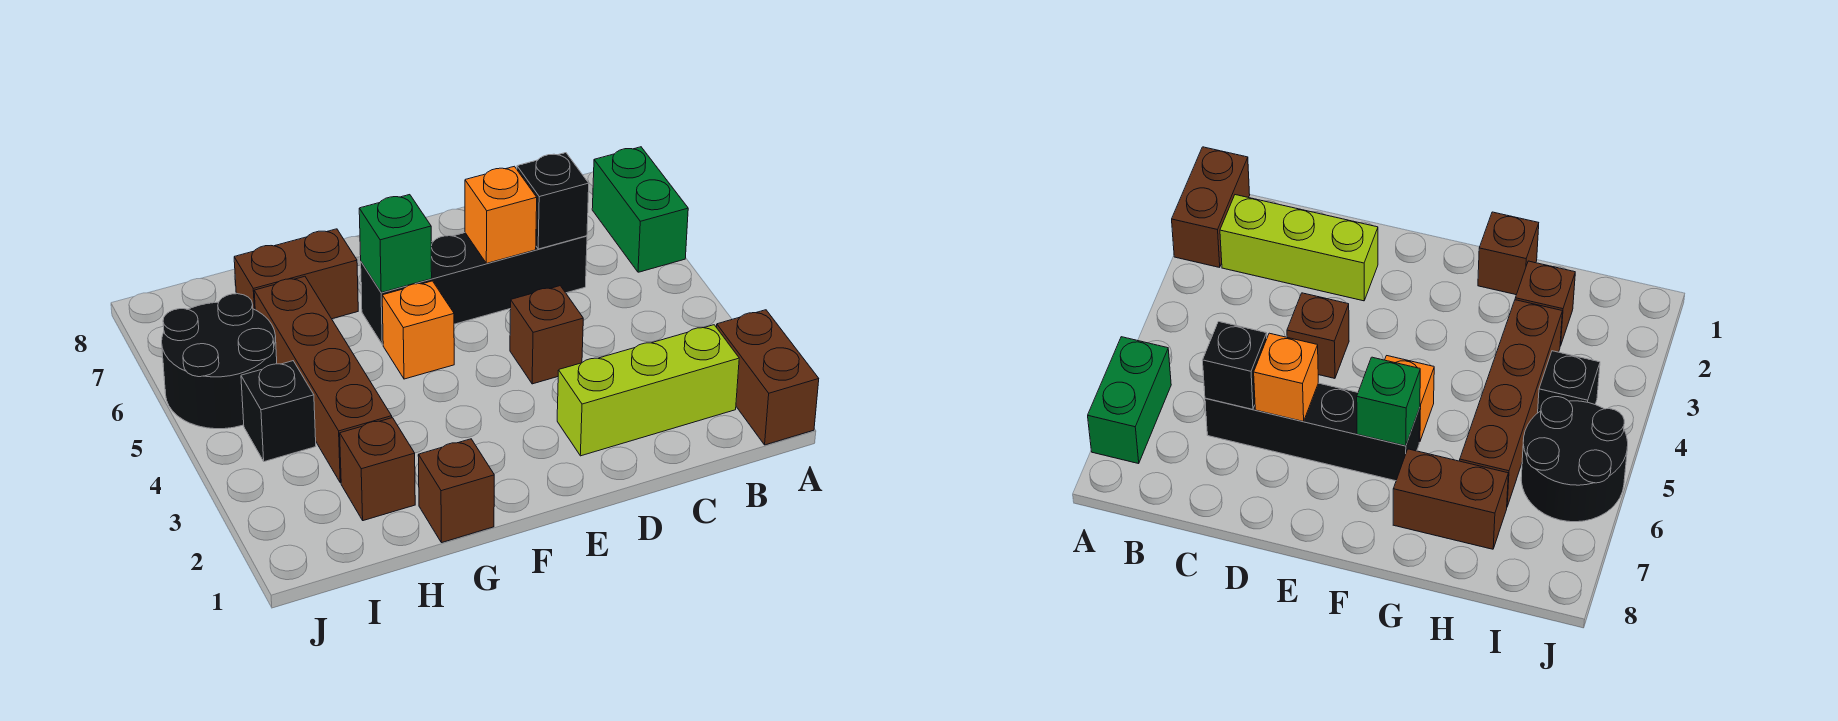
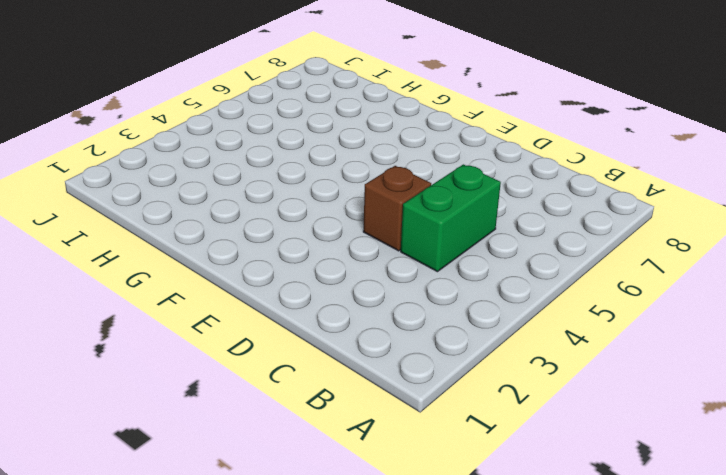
green brick C4:C5 level 1 -> green brick A6:A7 level 1
none -> brown brick A1:A2 level 1
none -> lime brick B2:D2 level 1
none -> black brick C6:F6 level 1

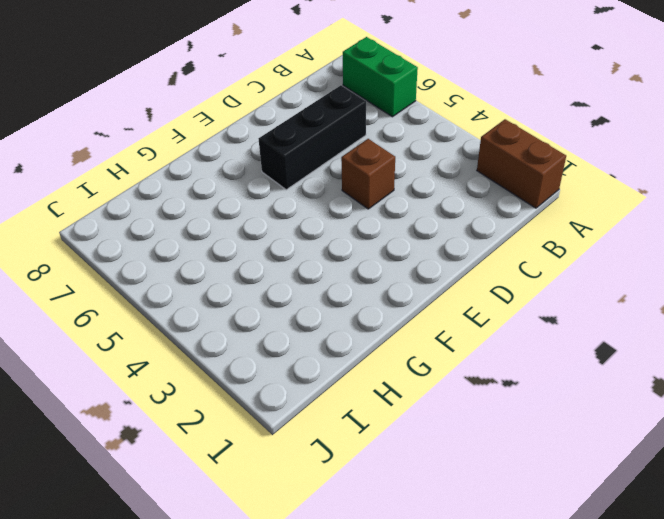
black brick C6:E6 level 1 -> black brick C6:F6 level 1
none -> lime brick B2:D2 level 1
none -> orange brick F5 level 1
none -> brown brick G1 level 1

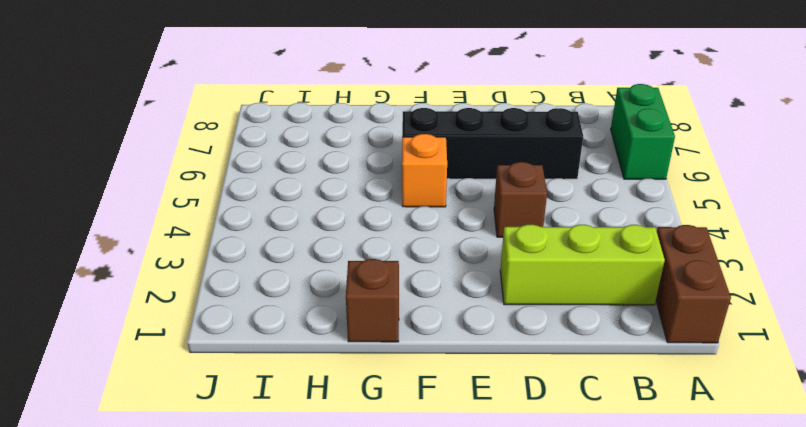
none -> brown brick G7:H7 level 1
none -> brown brick H2 level 1
none -> brown brick H3:H6 level 1

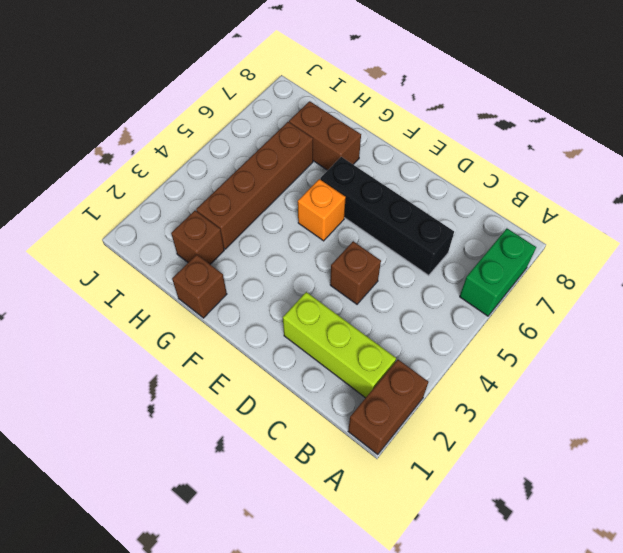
none -> black brick I4 level 1
none -> black round brick I5:J6 level 1
none -> black brick C6 level 2

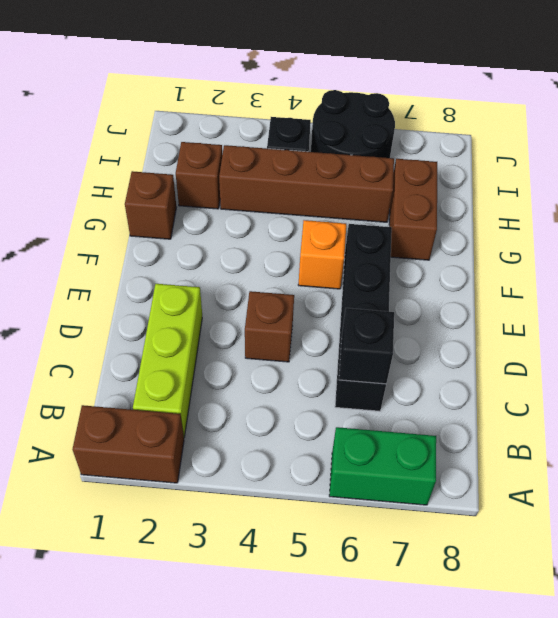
none -> orange brick D6 level 2
none -> green brick F6 level 2

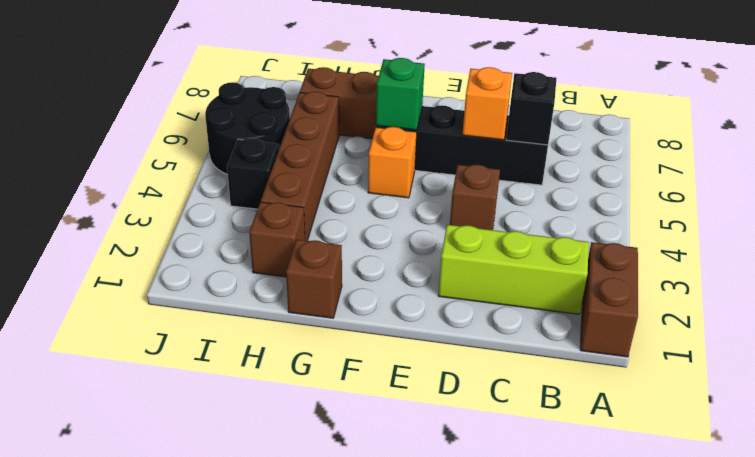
none -> green brick A6:A7 level 1

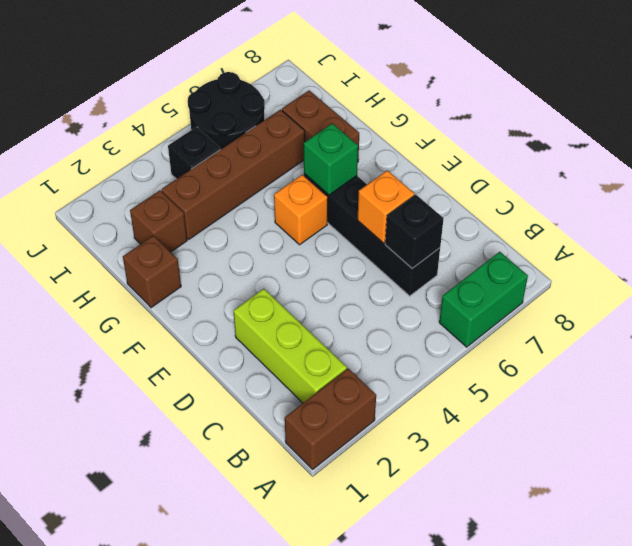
none -> brown brick D4 level 1

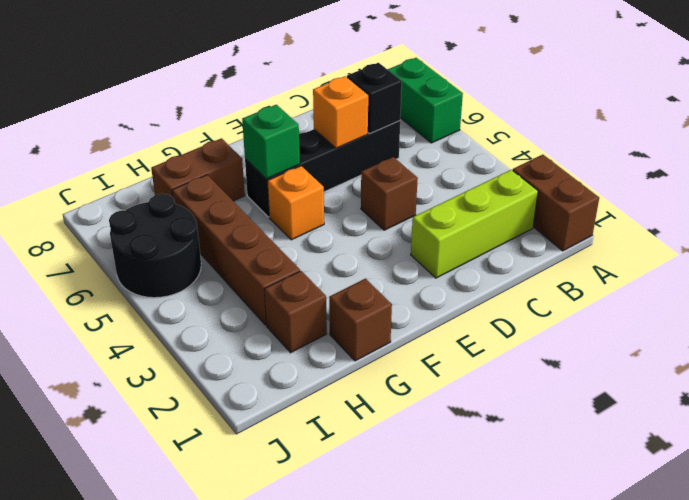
none -> black brick I4 level 1

